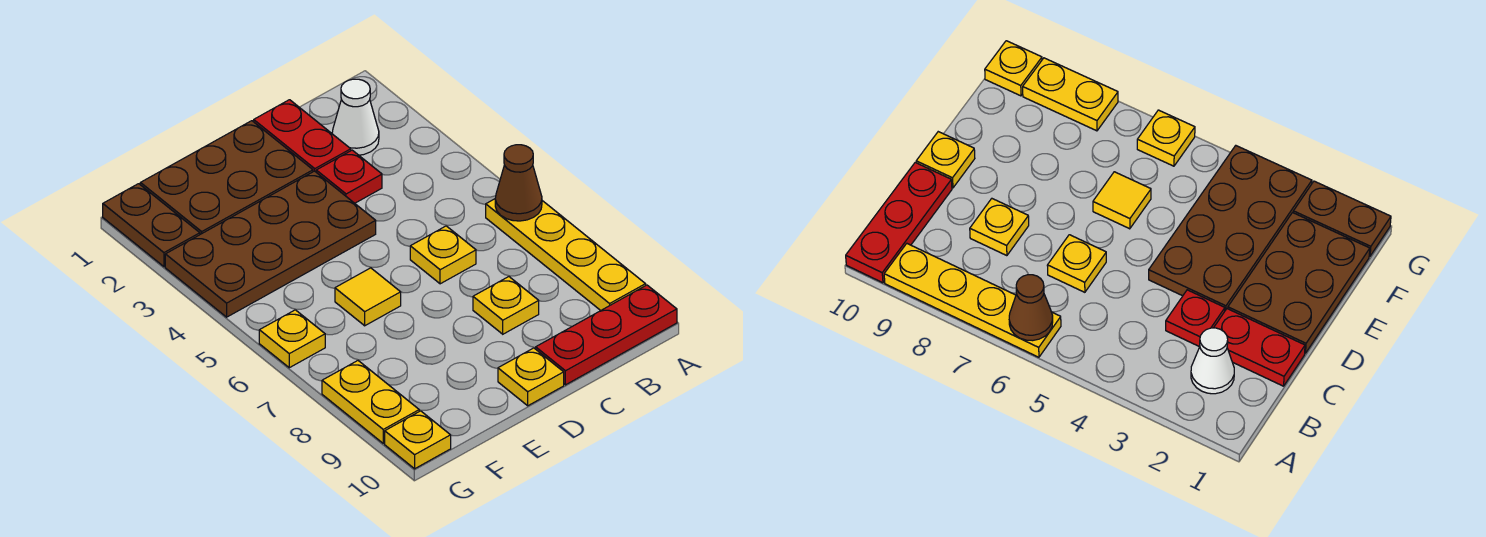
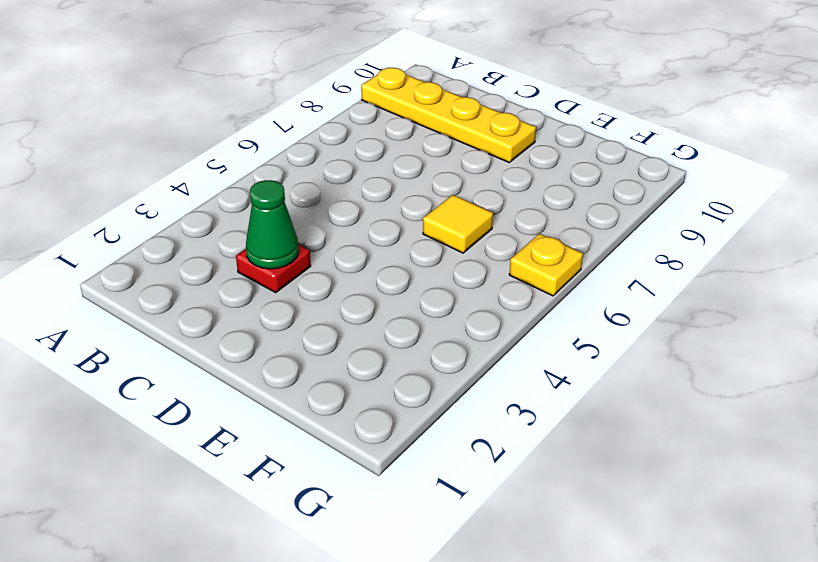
yellow plate A9:D9 level 1 -> yellow plate A6:A9 level 1
green cone C3 level 2 -> none
none -> red plate A10:C10 level 1
none -> white cone B2 level 1
none -> red plate C1:C2 level 1

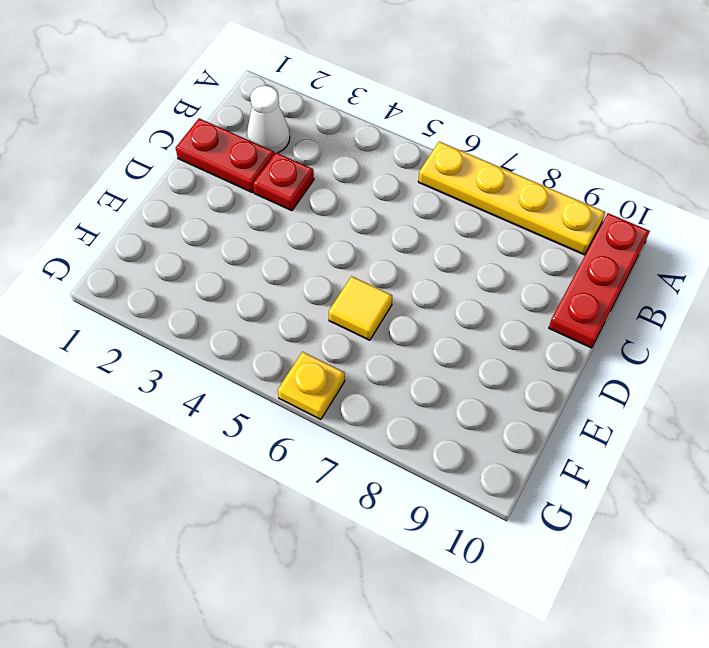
none -> yellow plate C6 level 1
none -> yellow plate C8 level 1
none -> brown plate D1:F2 level 1

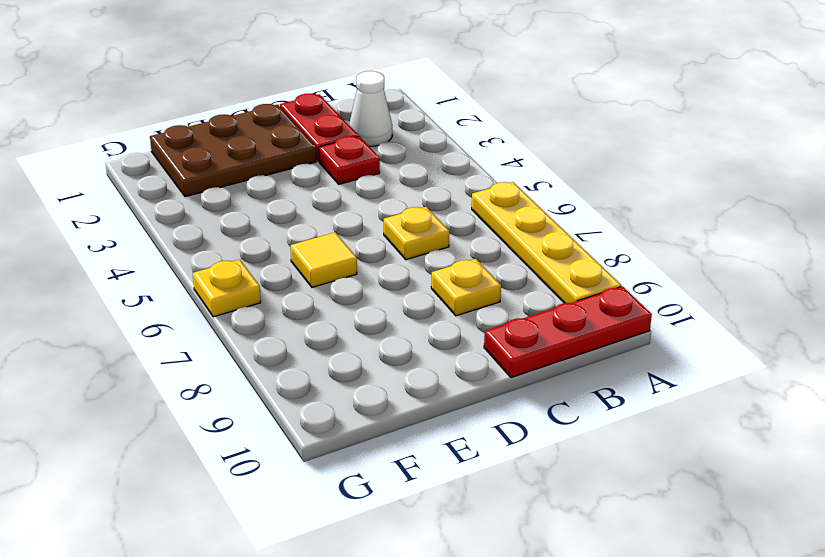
none -> brown plate D3:G4 level 1
none -> yellow plate D10 level 1
none -> brown plate G1:G2 level 1

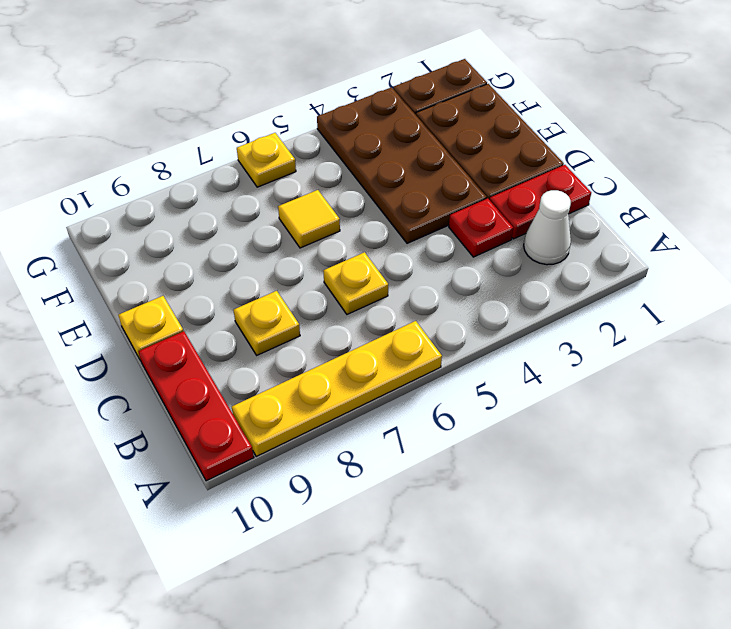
none -> yellow plate G8:G9 level 1
none -> yellow plate G10 level 1
none -> brown cone A6 level 2

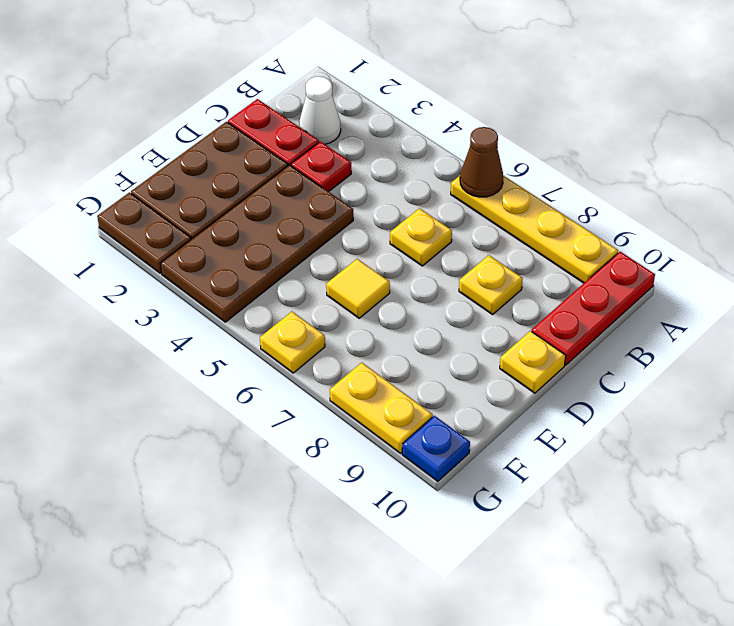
blue plate G10 level 1 -> yellow plate G10 level 1

